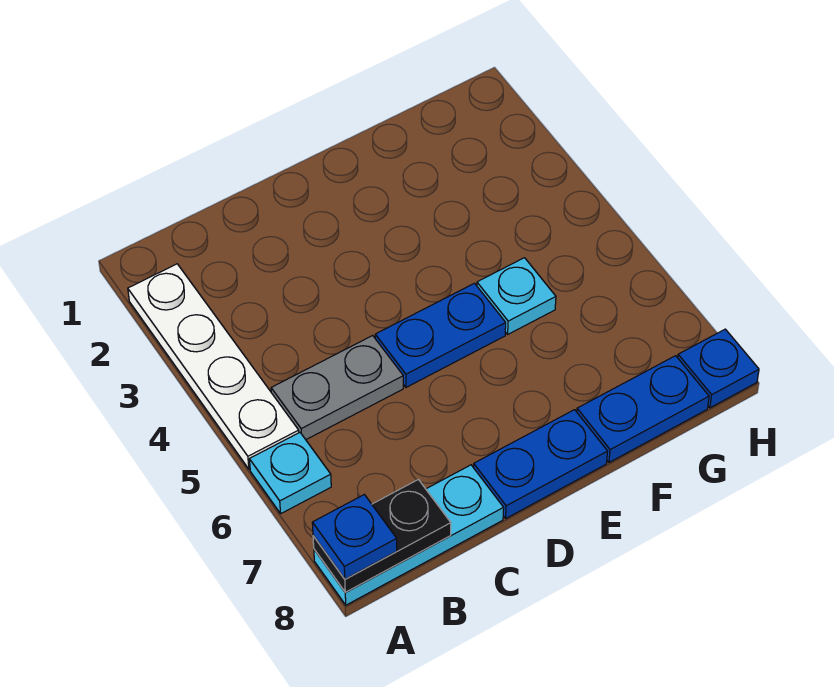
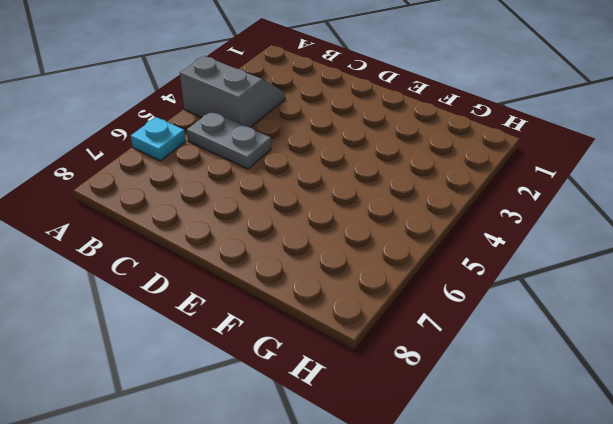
grey slope A3:B4 level 1 top 4 -> white plate A2:A5 level 1
none -> cyan plate A8:C8 level 1
none -> blue plate D5:E5 level 1

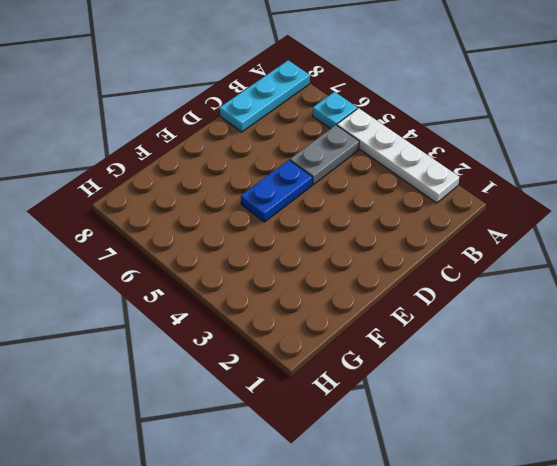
none -> blue plate D8:E8 level 1
none -> cyan plate F5 level 1

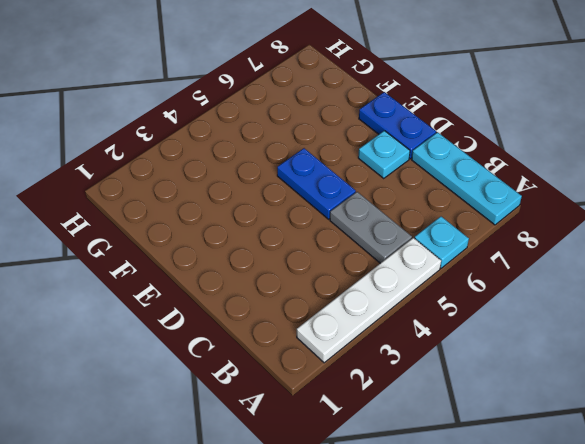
cyan plate D7 level 1 -> cyan plate F5 level 1
none -> blue plate F8:G8 level 1
none -> blue plate H8 level 1

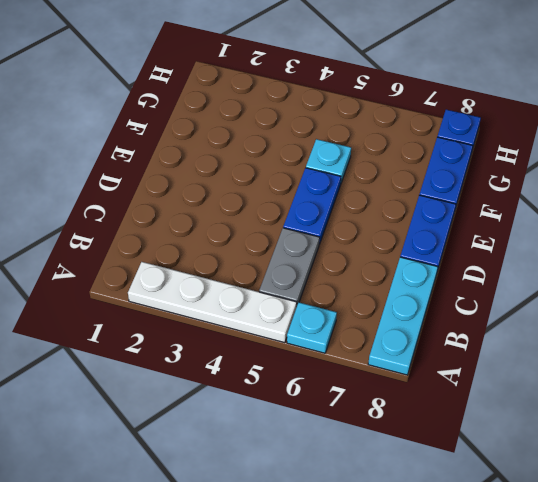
none -> black plate A8:B8 level 2
none -> blue plate A8 level 3

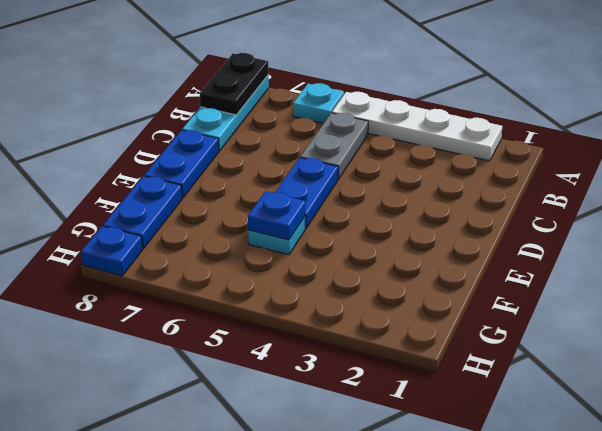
blue plate F5 level 2 -> blue plate A8 level 3

